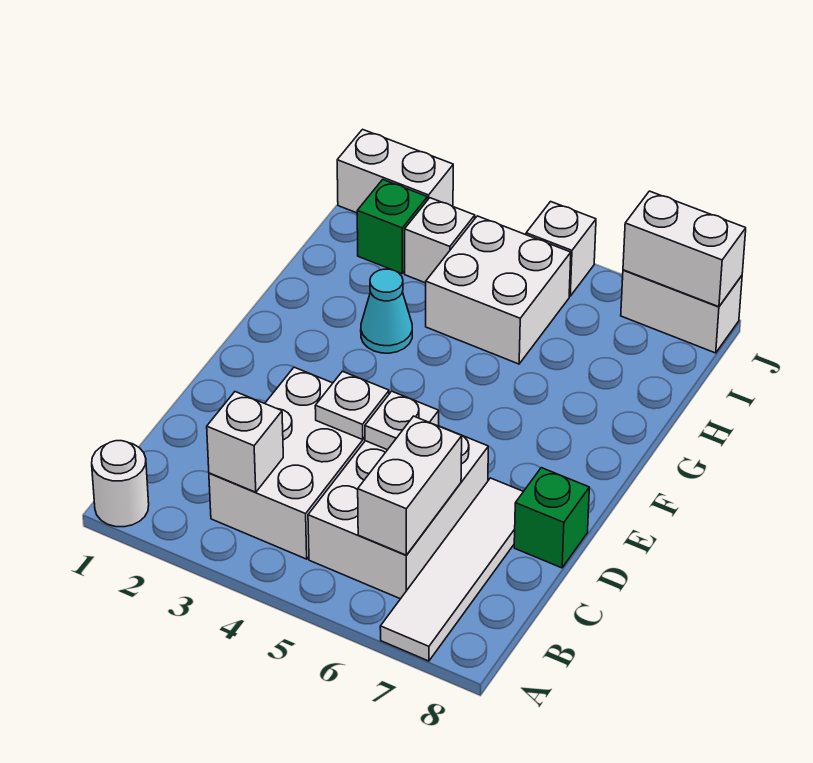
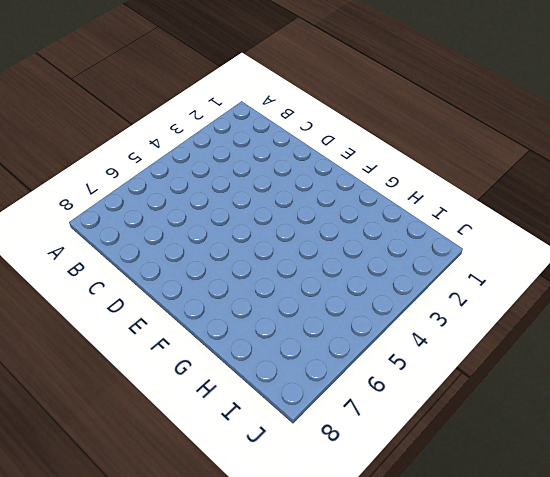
none -> white round brick A1 level 1
none -> white tile A7:D7 level 1
none -> white brick B3:D4 level 1

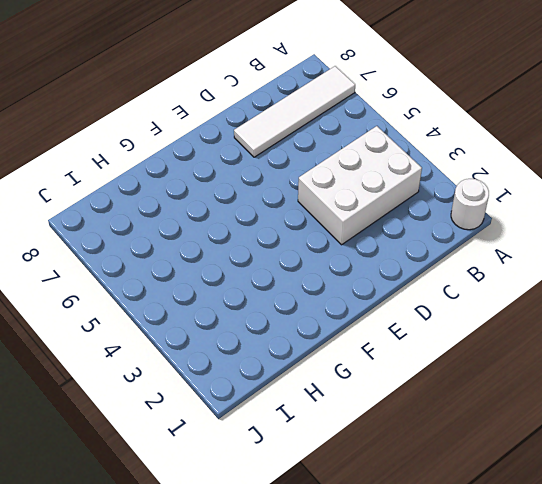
none -> white brick B5:D6 level 1
none -> green brick D8 level 1
none -> cyan cone G3 level 1

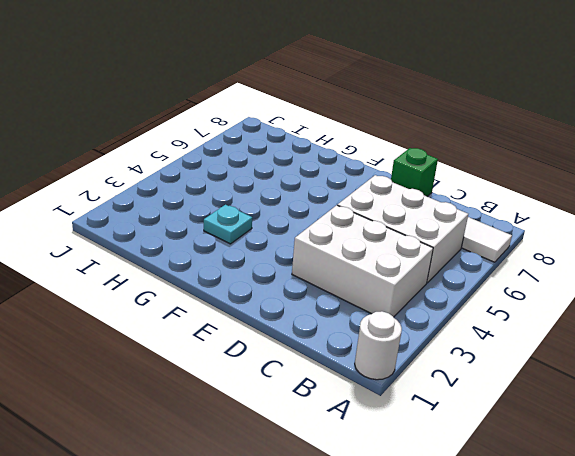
cyan plate G3 level 1 -> cyan cone G3 level 1
none -> white brick H4:I5 level 1
none -> green brick I2 level 1
none -> white brick I3 level 1

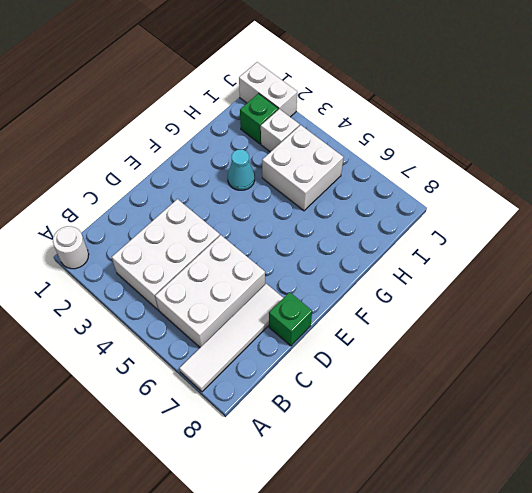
none -> white brick J5 level 1
none -> white brick J7:J8 level 1
none -> white brick B3 level 2

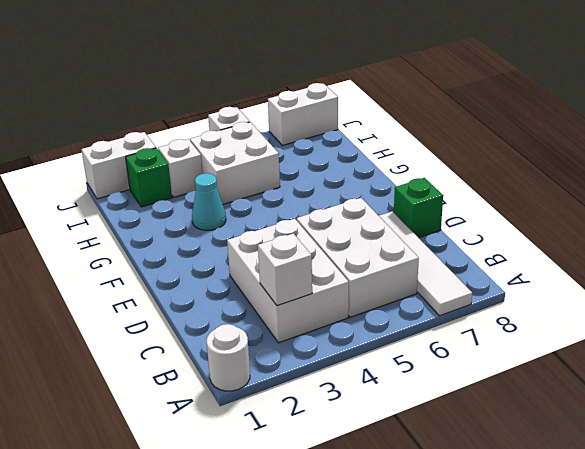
none -> white brick B6:C6 level 2
none -> white plate D4 level 2
none -> white plate D5 level 2

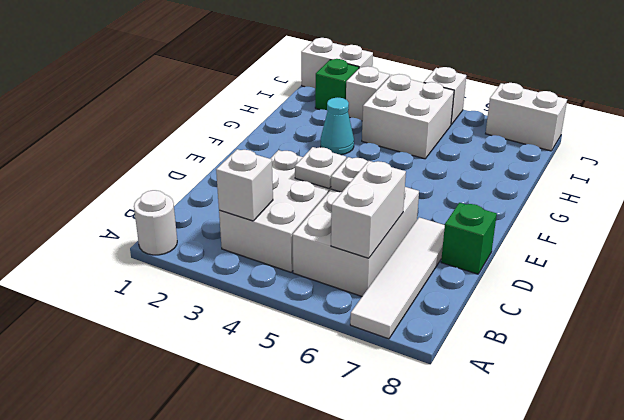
none -> white brick J7:J8 level 2

